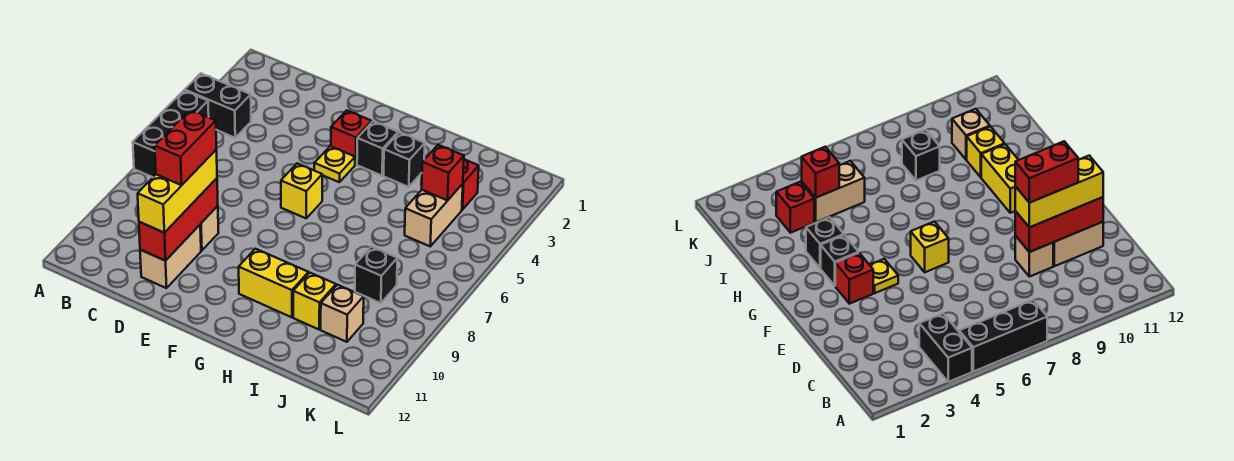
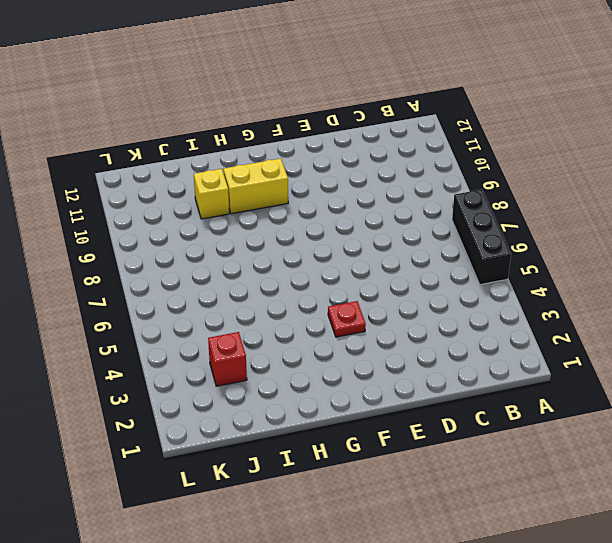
red plate F4 level 1 -> yellow plate F4 level 1
none -> black brick A4:B4 level 1
none -> tan brick D9 level 1
none -> tan brick D10:D11 level 1

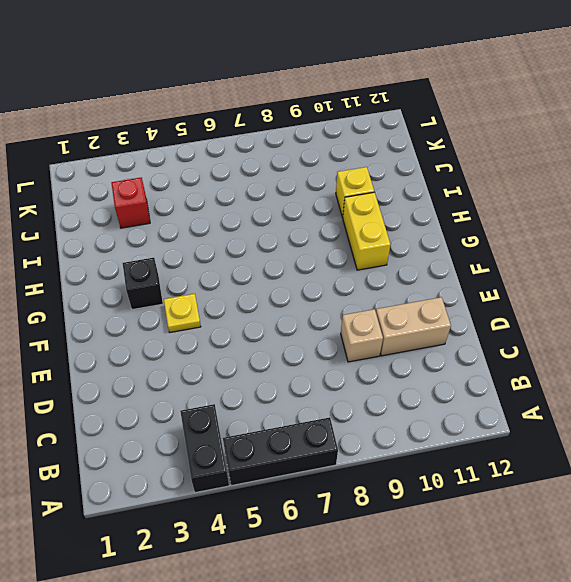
none -> red brick F3 level 1
none -> yellow brick F6 level 1
none -> black brick H3 level 1

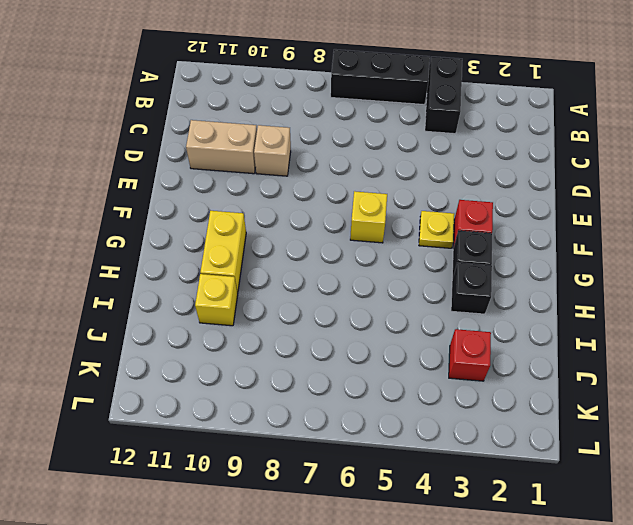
none -> tan brick J4:J5 level 1
none -> black brick J8 level 1
none -> tan brick J10 level 1

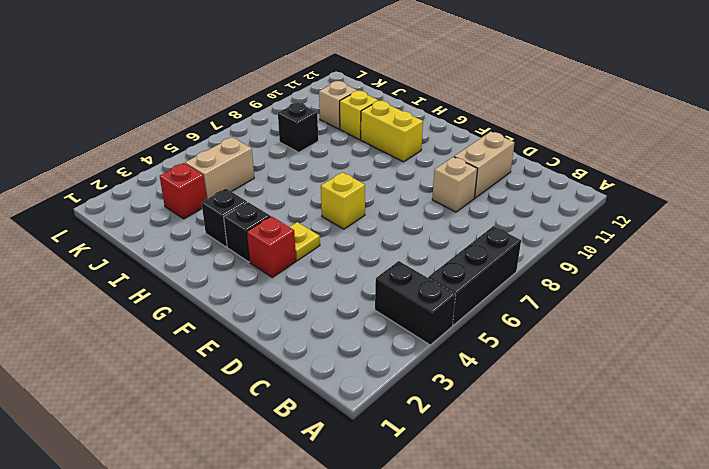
none -> red brick D9:D11 level 2
none -> red brick J4 level 2
none -> yellow brick D9:D11 level 3

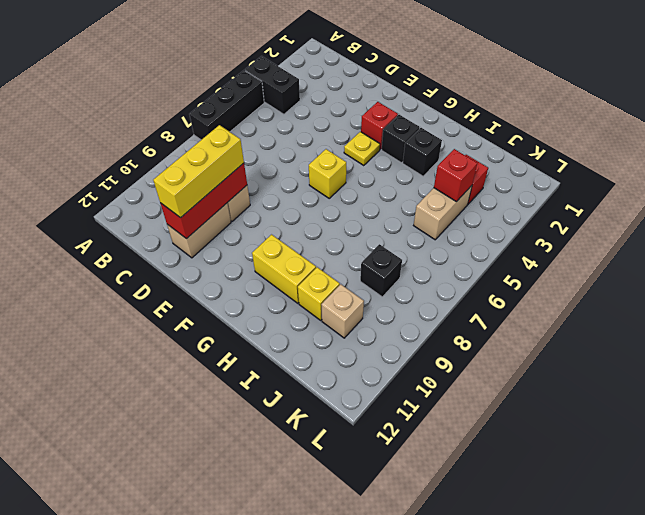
none -> red brick D9:D10 level 4

